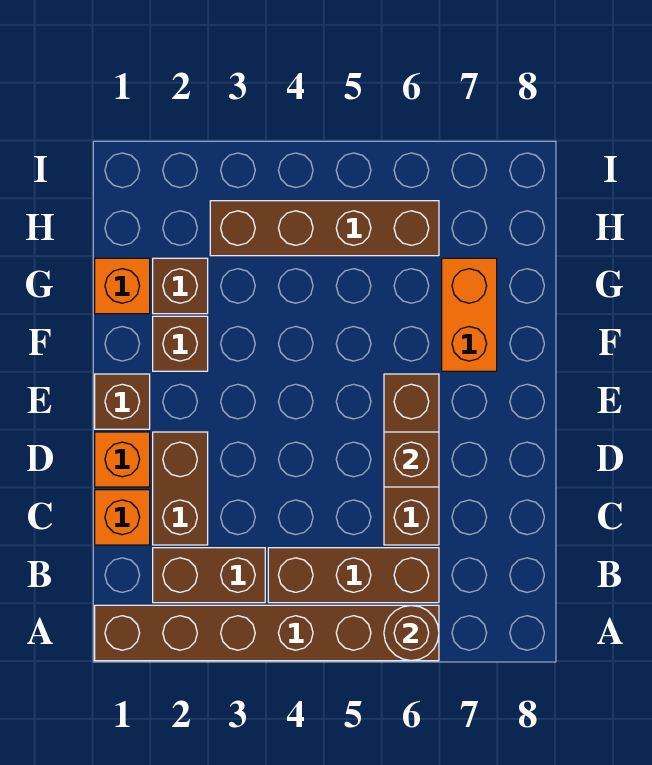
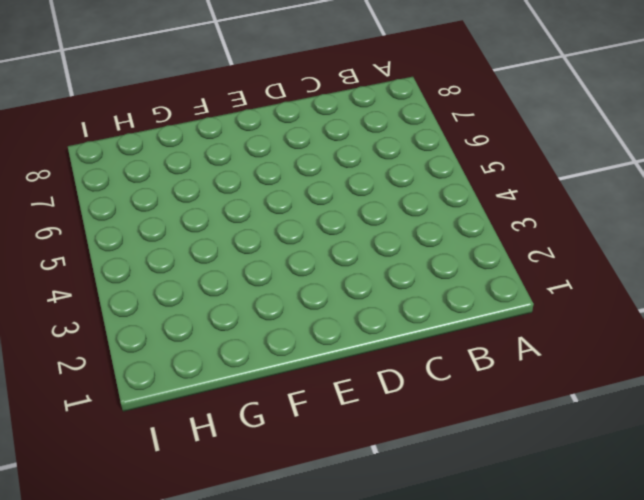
none -> brown brick A1:A6 level 1
none -> brown brick B2:B3 level 1
none -> brown brick B4:B6 level 1

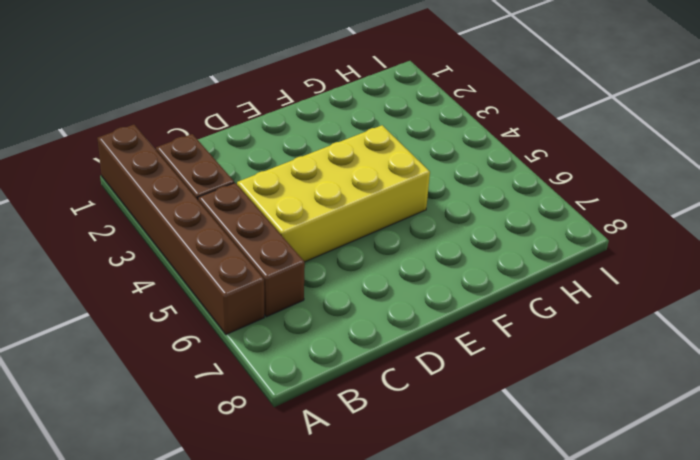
yellow brick C4:F5 level 1 -> none
none -> orange brick C1 level 1
none -> brown brick C2:D2 level 1
none -> brown brick C6:E6 level 1

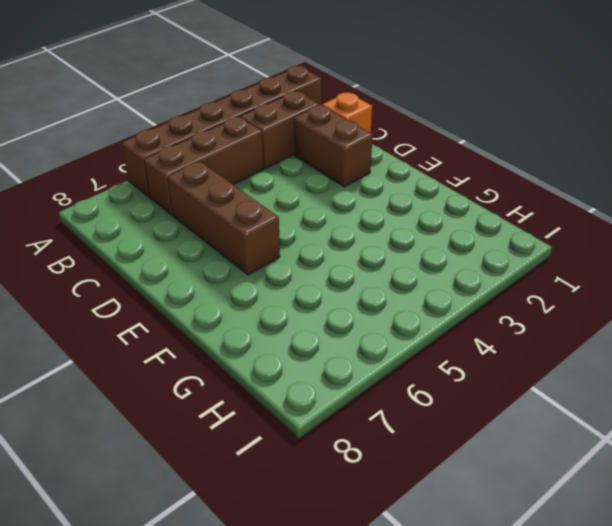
none -> orange brick D1 level 1
none -> brown brick E1 level 1
none -> brown brick F2 level 1

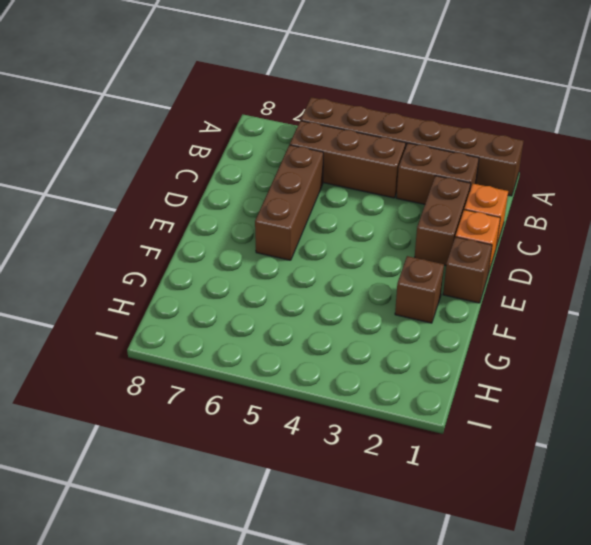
none -> orange brick F7:G7 level 1
none -> orange brick G1 level 1
none -> brown brick G2 level 1

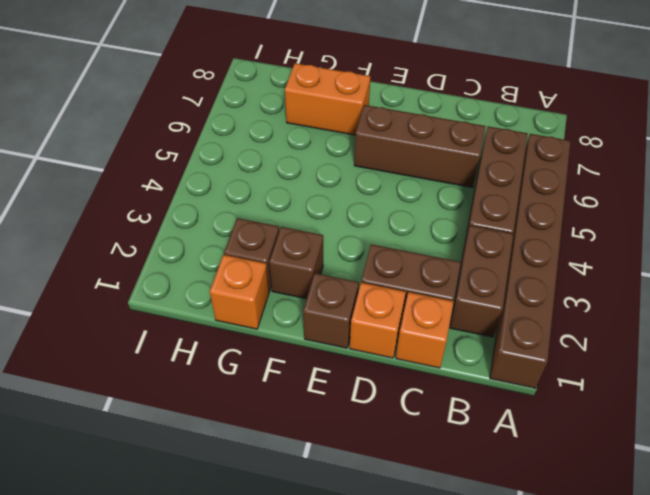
none -> brown brick H3:H6 level 1
none -> brown round brick A6 level 2
none -> brown brick D6 level 2

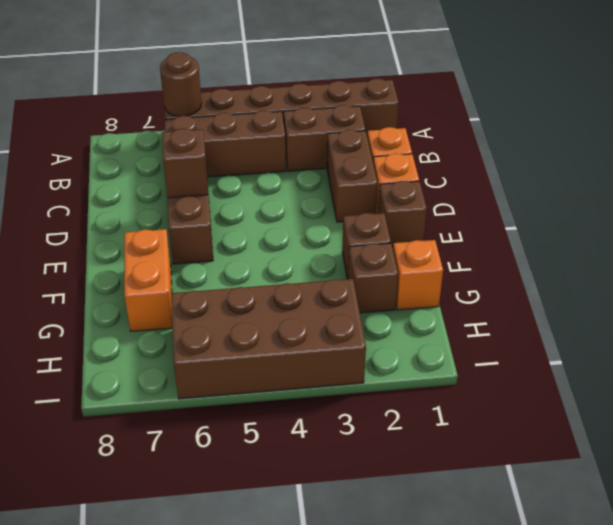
brown brick H3:I6 level 1 -> brown brick H3:H6 level 1

